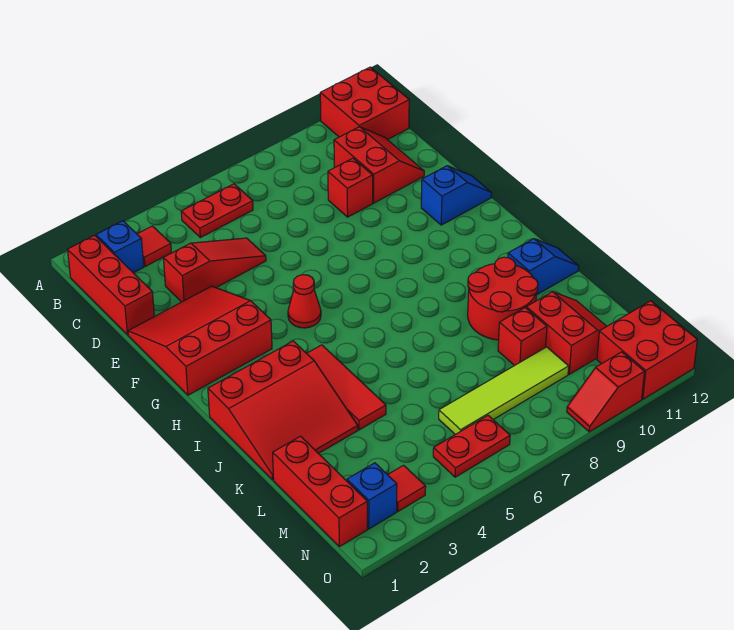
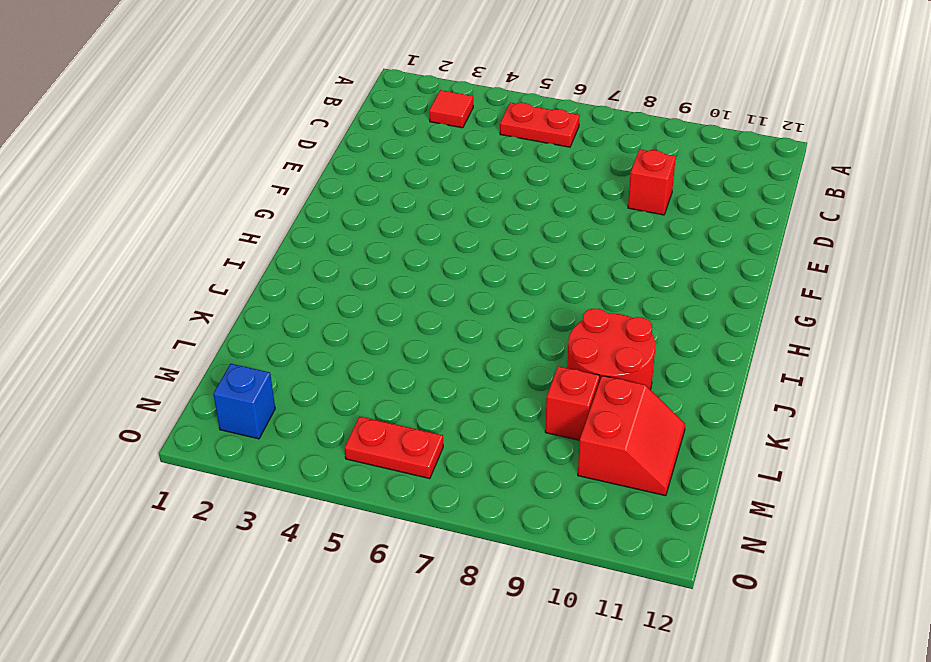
none -> red brick A11:B12 level 1
none -> red brick B1:D1 level 1
none -> blue brick B2 level 1

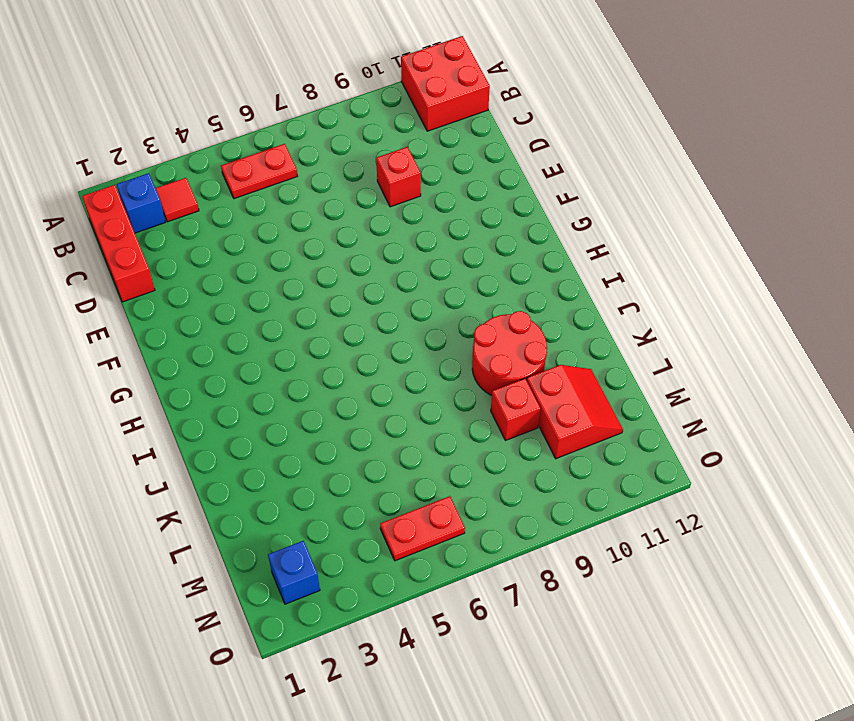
none -> red slope C10:D11 level 1 top 10
none -> red slope D3:D5 level 1 top 3
none -> red slope E1:G3 level 1 top G

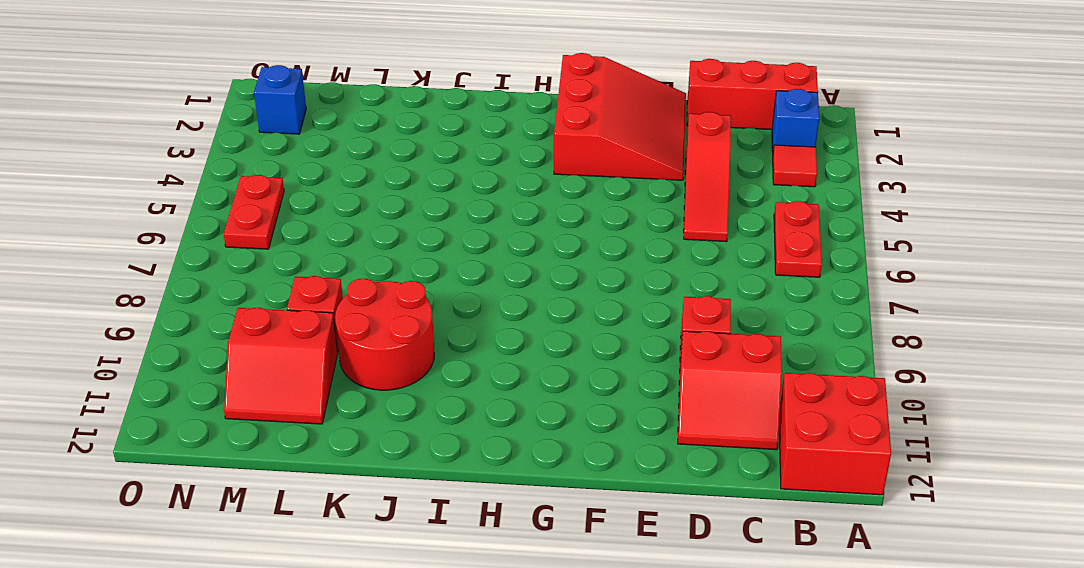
none -> blue slope F11:F12 level 1 top 11
none -> red cone G5 level 1
none -> red slope I1:K3 level 1 top I

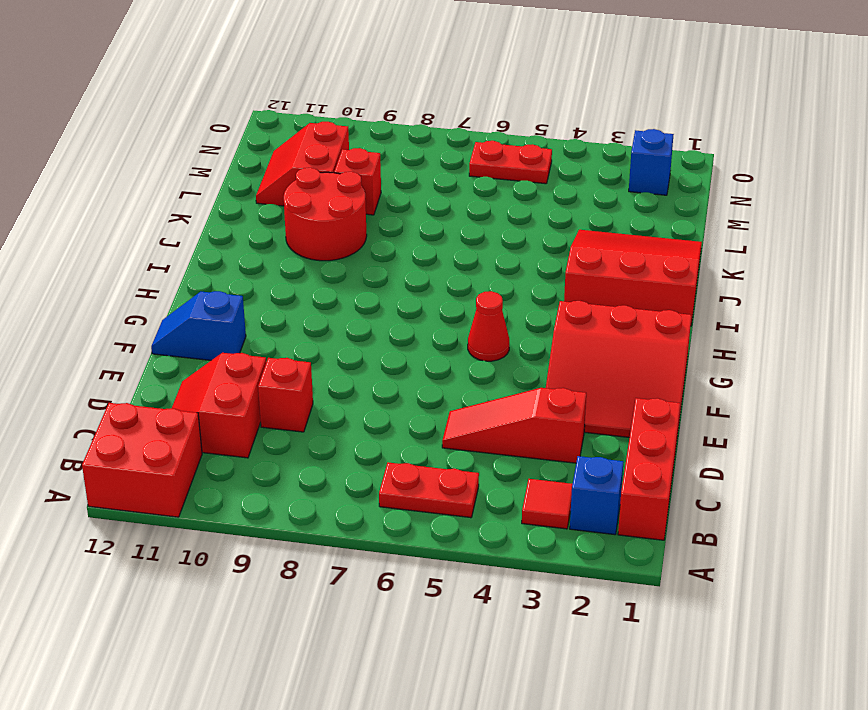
none -> red tile I4:K4 level 1
none -> blue slope J11:J12 level 1 top 11
none -> red brick L1:N1 level 1

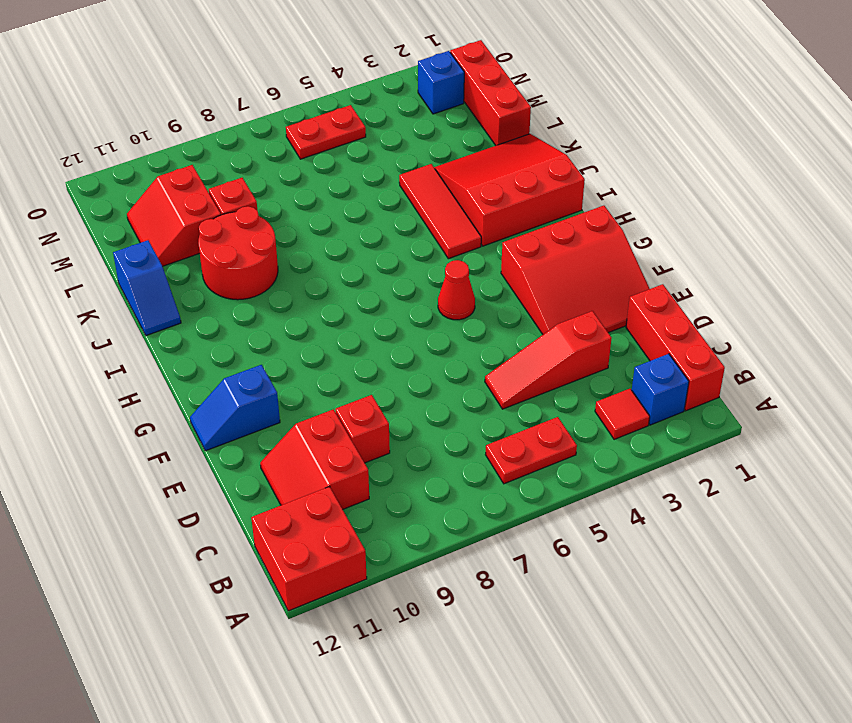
blue slope J12:K12 level 1 top K -> blue slope J11:J12 level 1 top 11
none -> lime tile M6:M9 level 1
none -> red tile N3 level 1
none -> red brick N11:O12 level 1

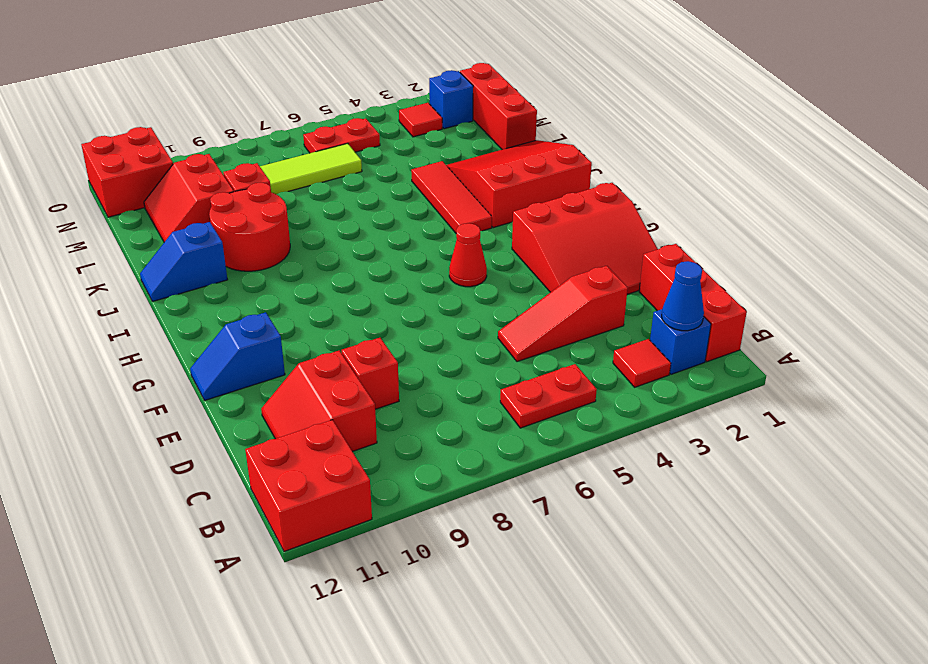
blue cone B2 level 2 -> none
none -> red slope O9:O10 level 1 top 10

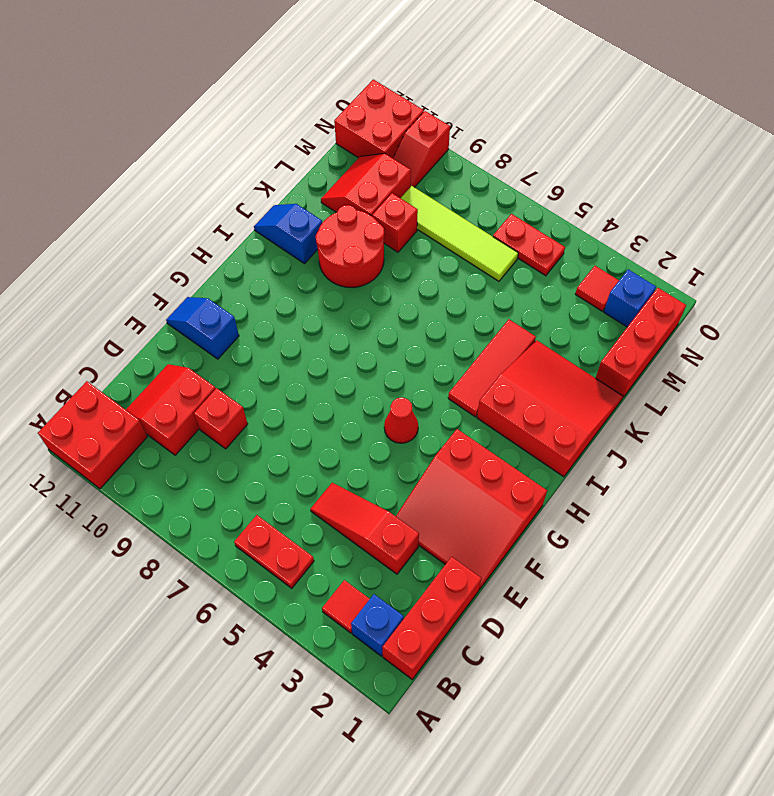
red slope N10:O10 level 1 top O -> red slope O9:O10 level 1 top 10

